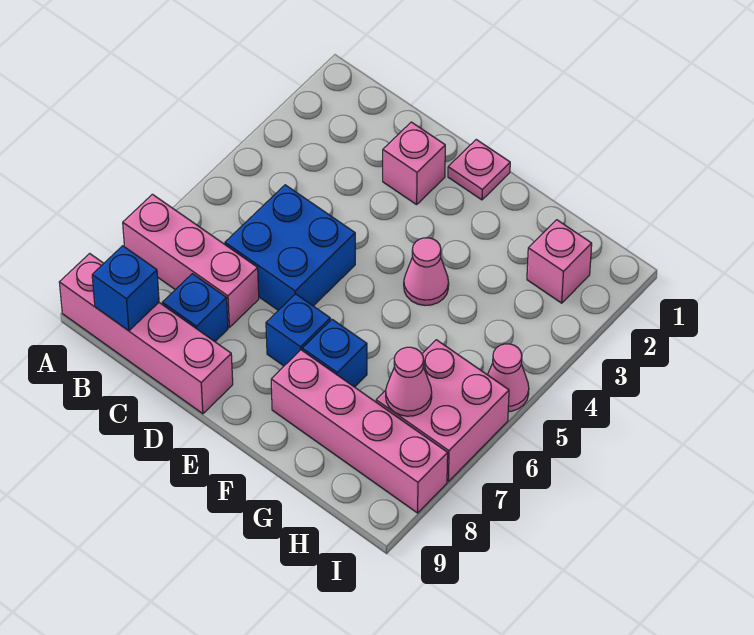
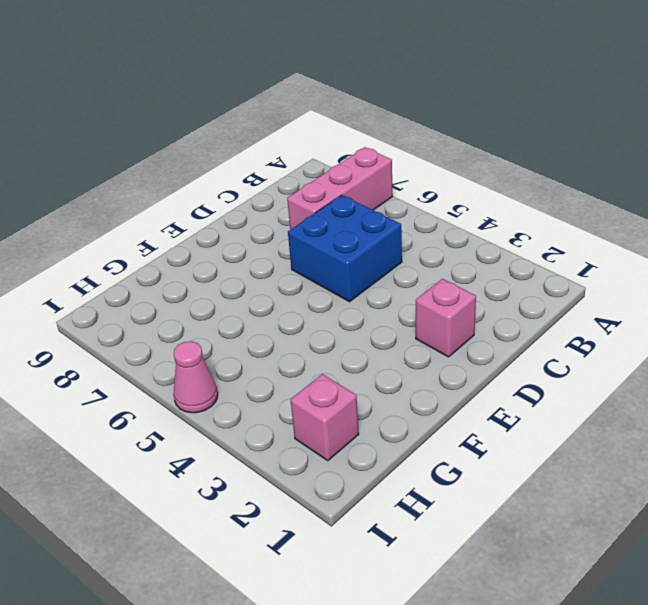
none -> pink brick A9:D9 level 1
none -> blue brick C8 level 1
none -> pink plate E1 level 1

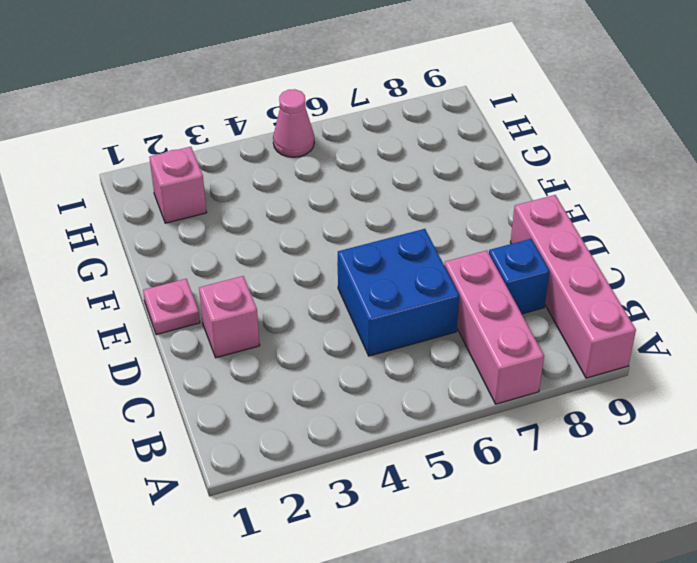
none -> blue brick E7 level 1
none -> pink cone F4 level 1
none -> blue brick F7 level 1

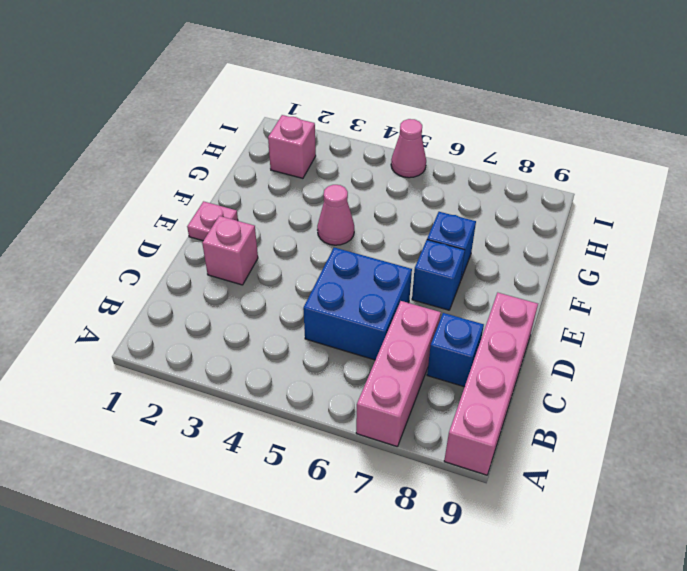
none -> pink brick F8:I8 level 1
none -> pink brick H6:I7 level 1
none -> blue brick B9 level 2

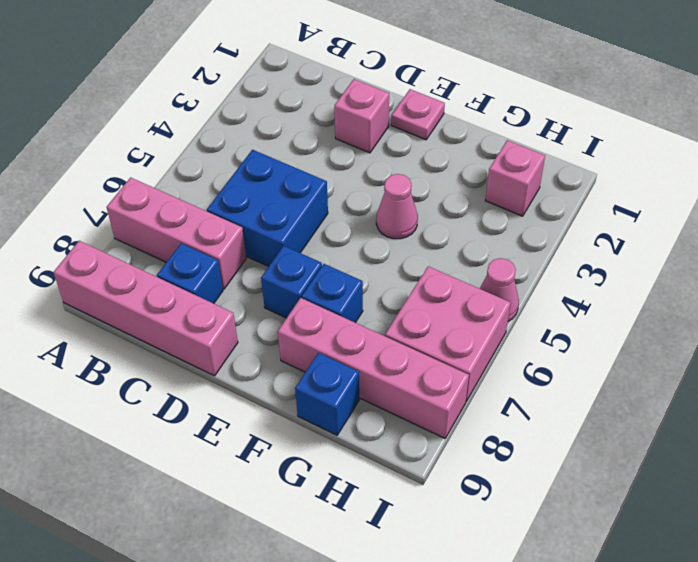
blue brick G9 level 1 -> blue brick B9 level 2
none -> pink cone H7 level 2

